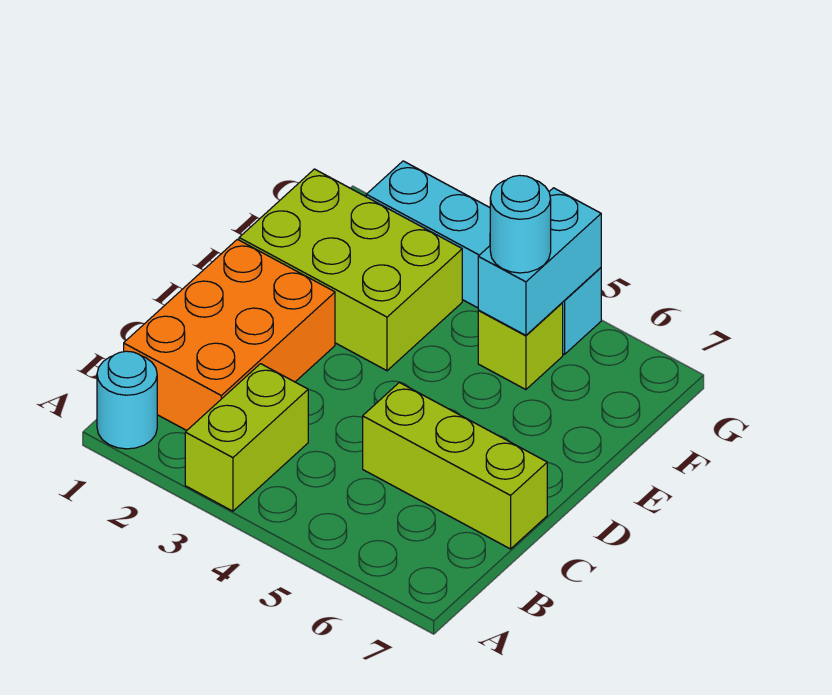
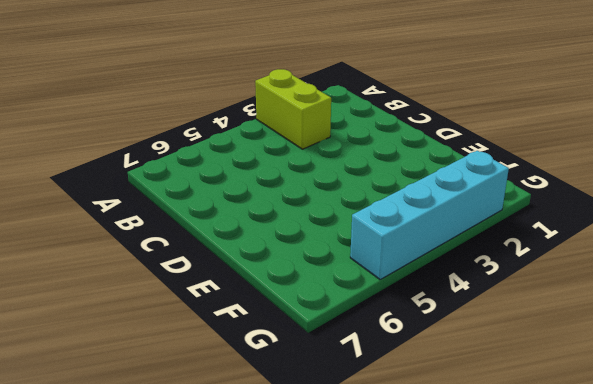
none -> cyan round brick A1 level 1
none -> orange brick B1:D2 level 1

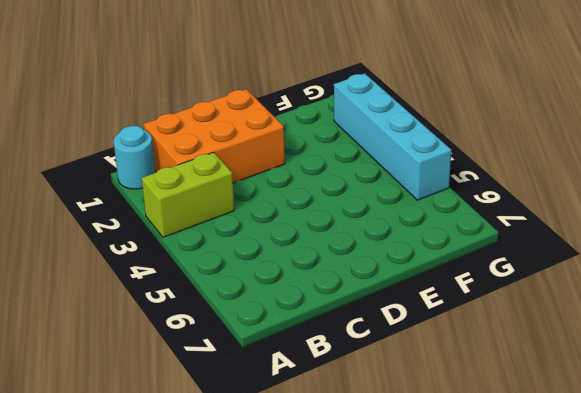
none -> lime brick C5:C7 level 1
none -> lime brick E1:F3 level 1

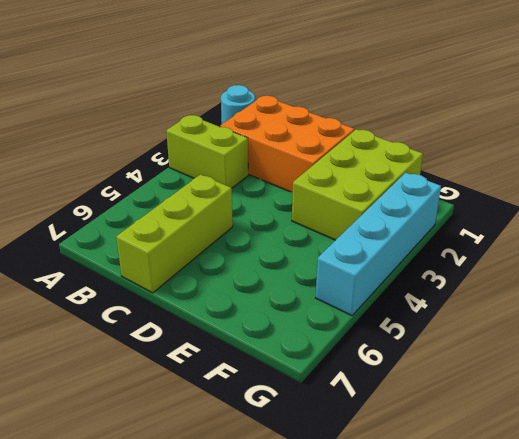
none -> lime brick F5 level 1
none -> cyan brick F5:G5 level 2

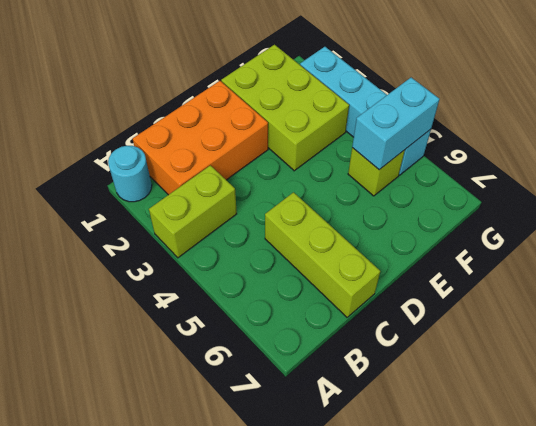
none -> cyan round brick F5 level 3

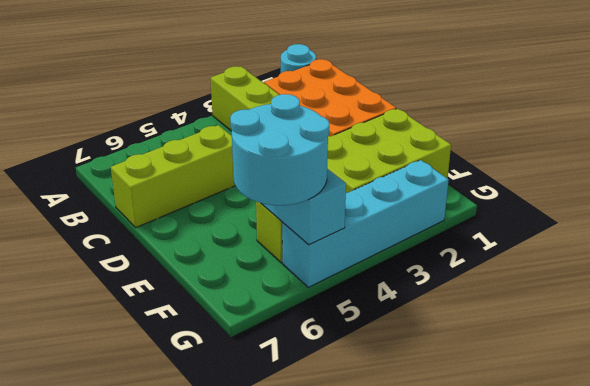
cyan round brick F5:G6 level 3 -> cyan round brick F5 level 3

